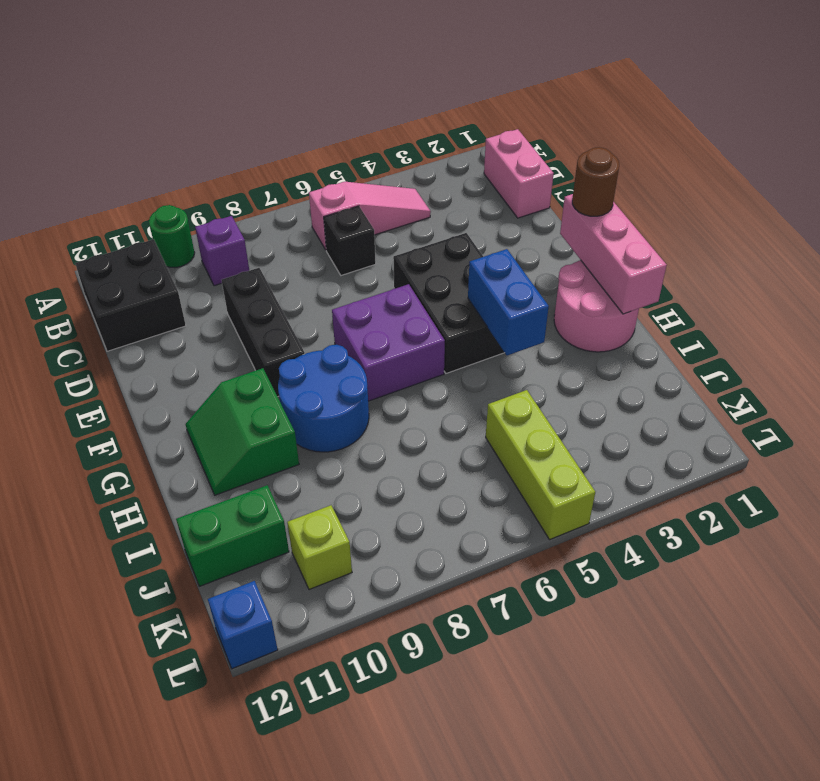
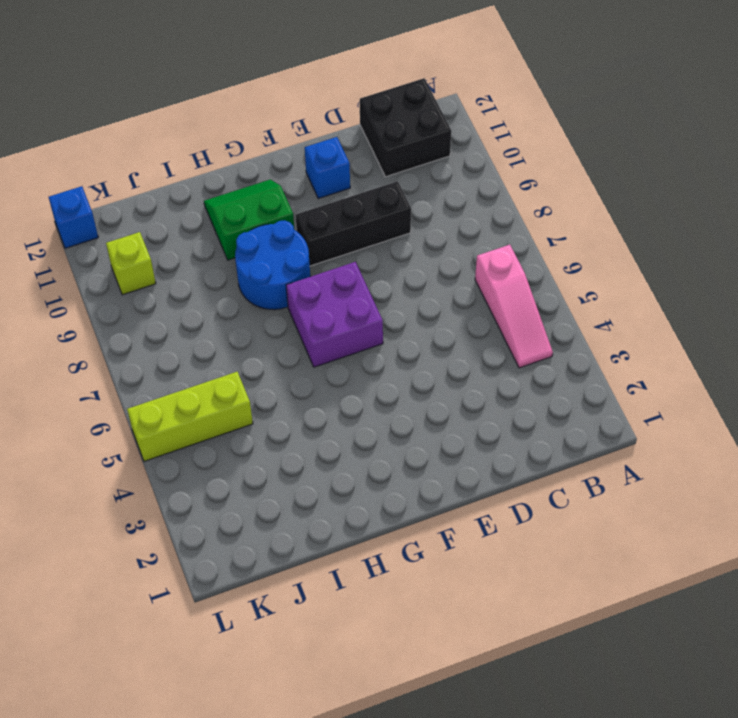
blue brick E11 level 1 -> none
none -> green round brick A10 level 1
none -> pink brick B1:C1 level 1
none -> purple brick B9 level 1

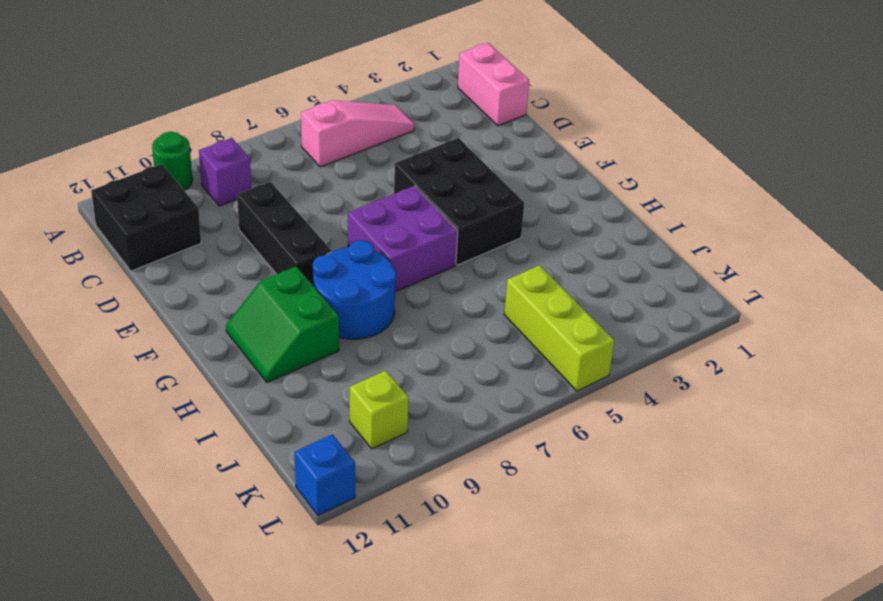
none -> black brick C6 level 1
none -> pink round brick G1:H2 level 1
none -> green brick J11:J12 level 1

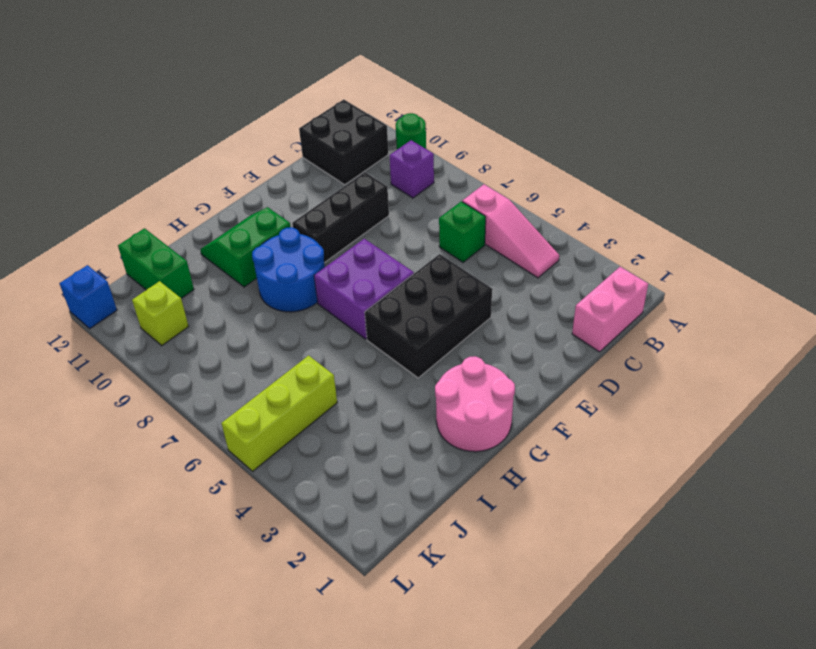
green brick C6 level 1 -> black brick C6 level 1
none -> pink brick F1:H1 level 2
none -> blue brick G4:H4 level 2
none -> brown round brick F1 level 3

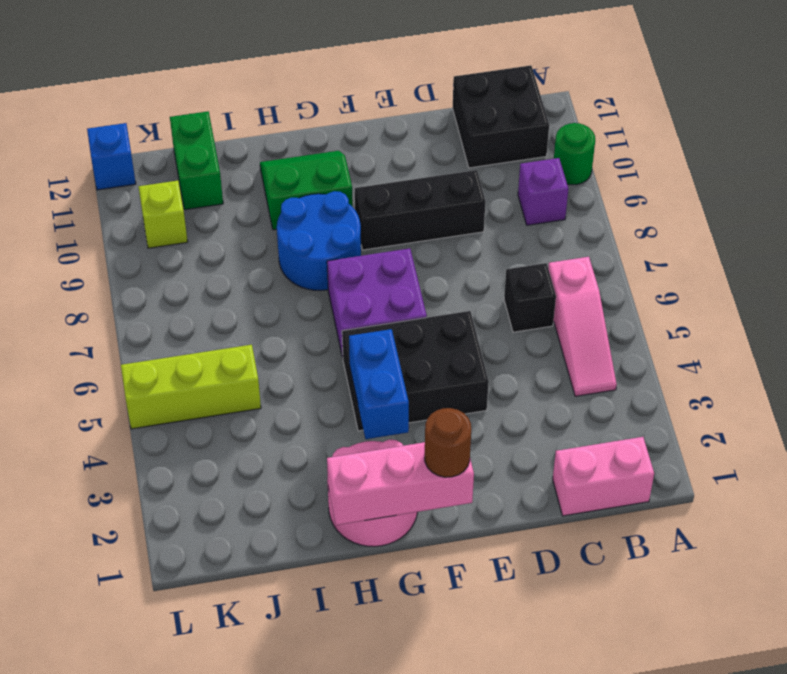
blue brick G3:G4 level 2 -> blue brick G4:H4 level 2

